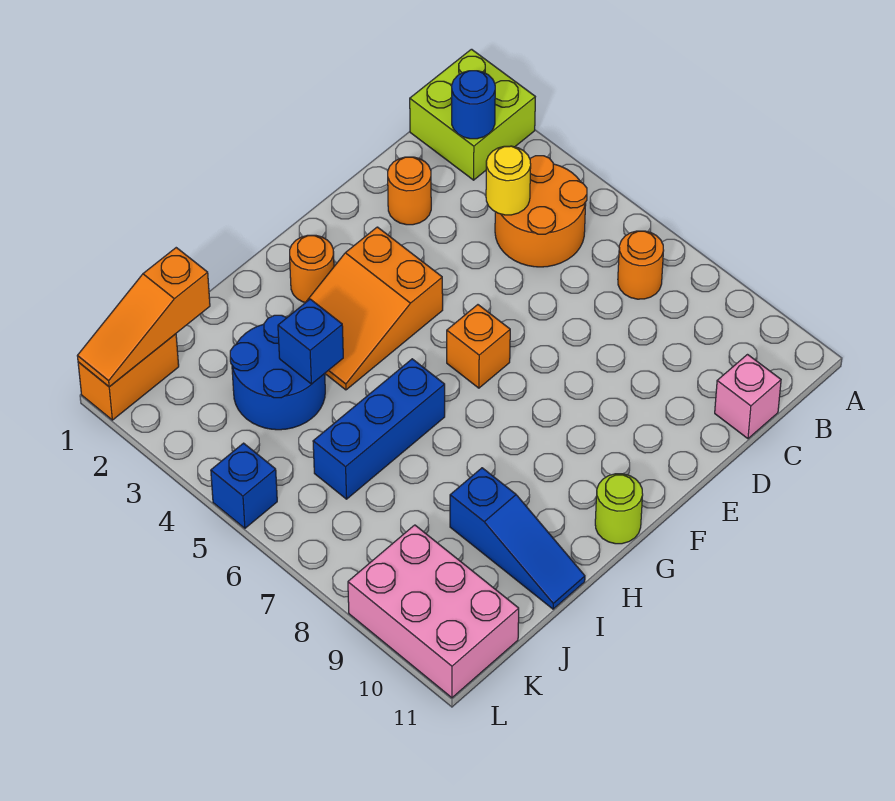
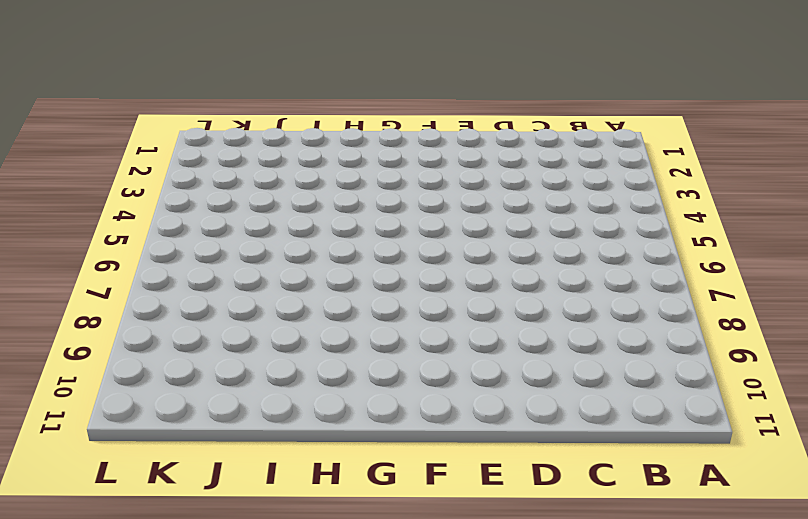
none -> lime brick A1:B2 level 1
none -> orange round brick B4:C5 level 1
none -> orange round brick B7 level 1

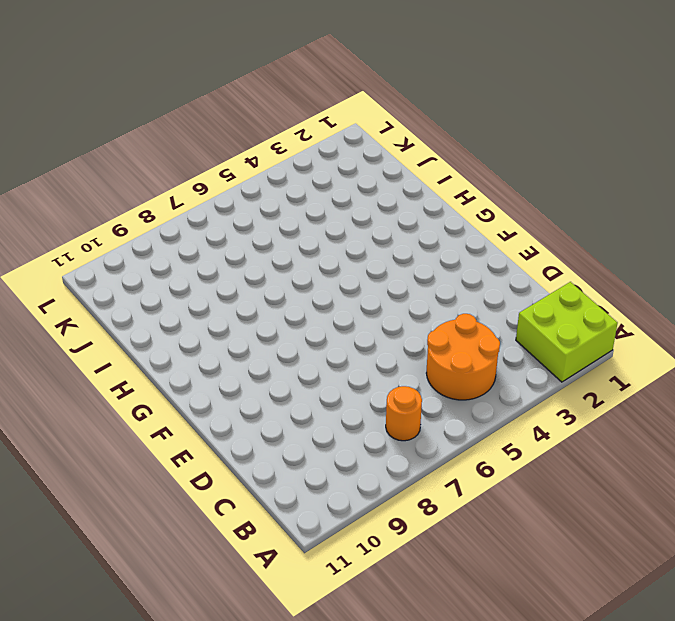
none -> pink brick C11 level 1
none -> orange round brick D2 level 1
none -> orange slope F3:H4 level 1 top F

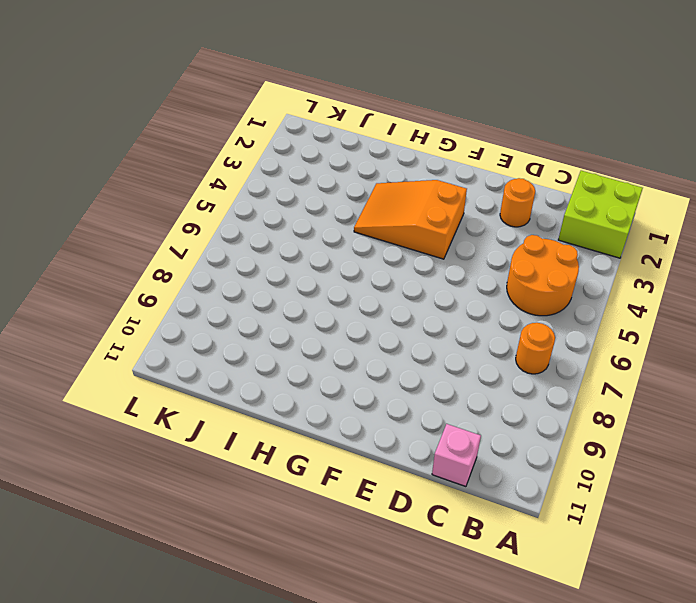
none -> orange brick F6 level 1
none -> orange round brick G2 level 1
none -> lime round brick G11 level 1

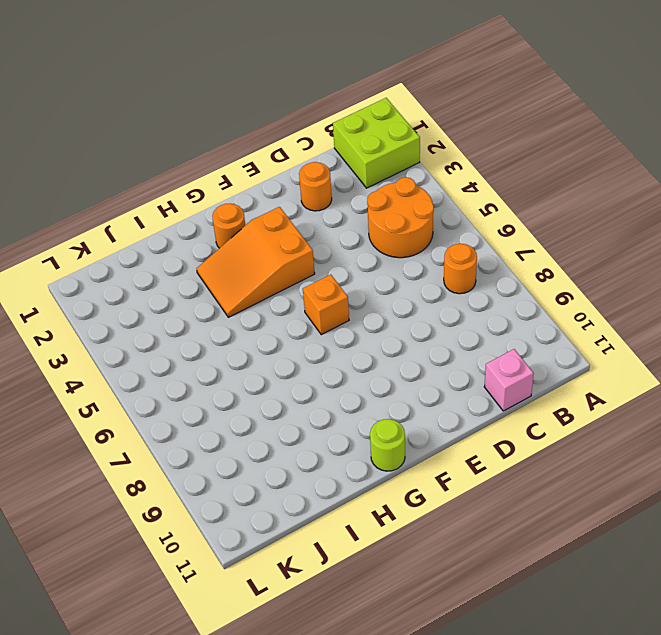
none -> blue brick H6:J6 level 1
none -> blue round brick I3:J4 level 1
none -> blue slope I9:I11 level 1 top 9

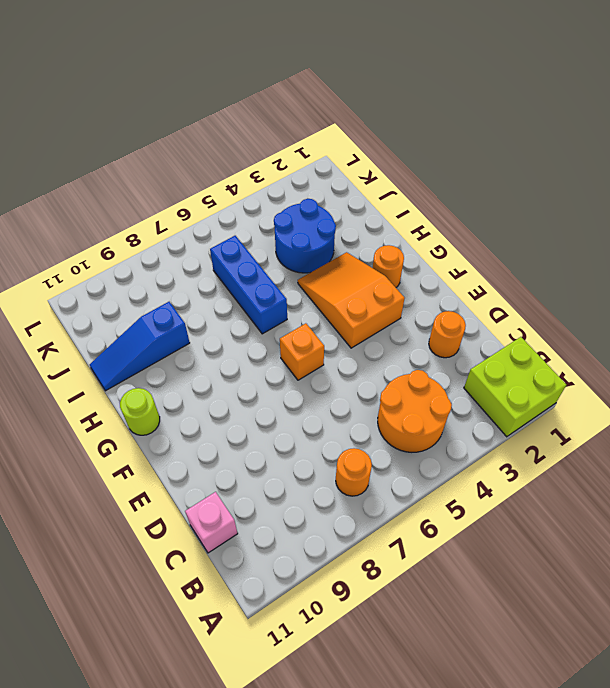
none -> orange brick K1:L1 level 1
none -> pink brick K9:L11 level 1
none -> blue brick L5 level 1

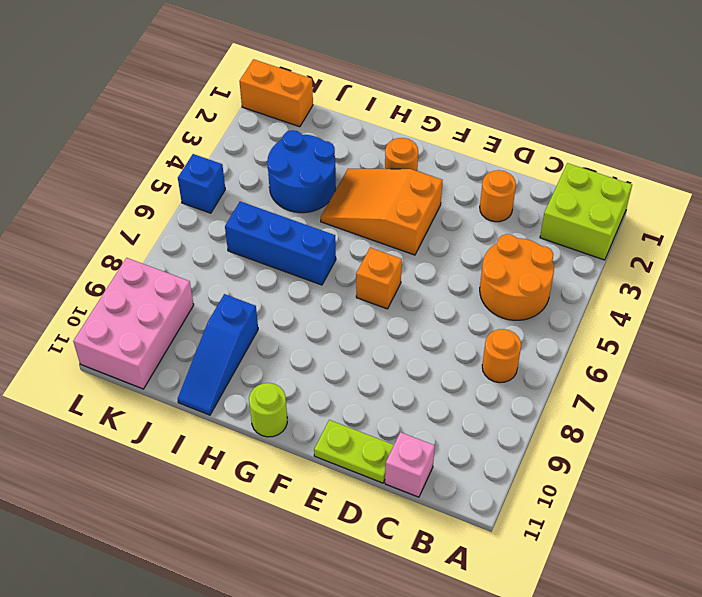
lime plate D11:E11 level 1 -> none
none -> blue round brick B2 level 2
none -> yellow round brick C4 level 2
none -> blue brick I4 level 2

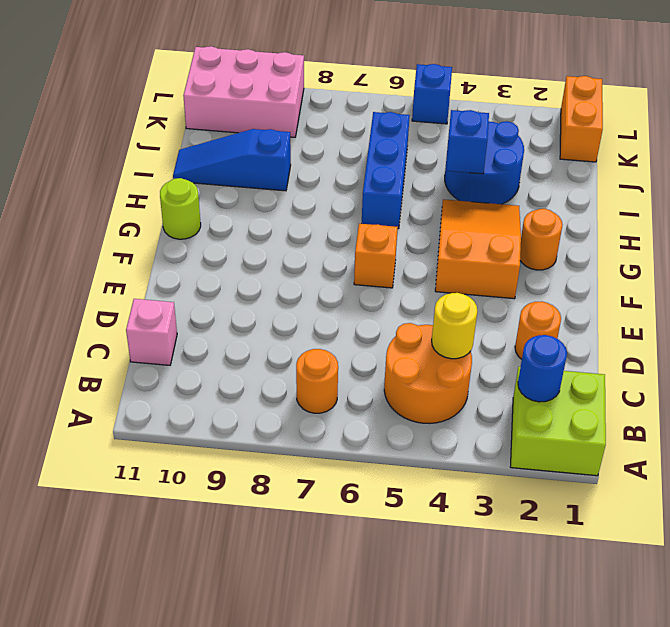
none -> orange slope J1:L1 level 2 top J

